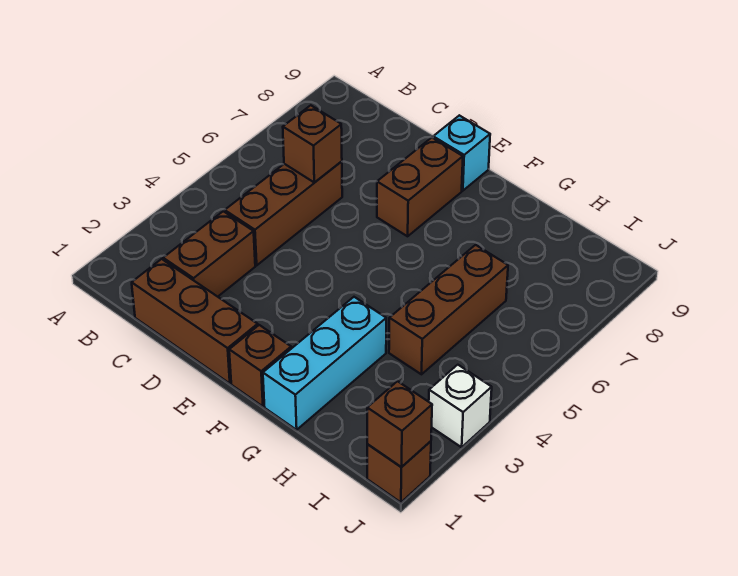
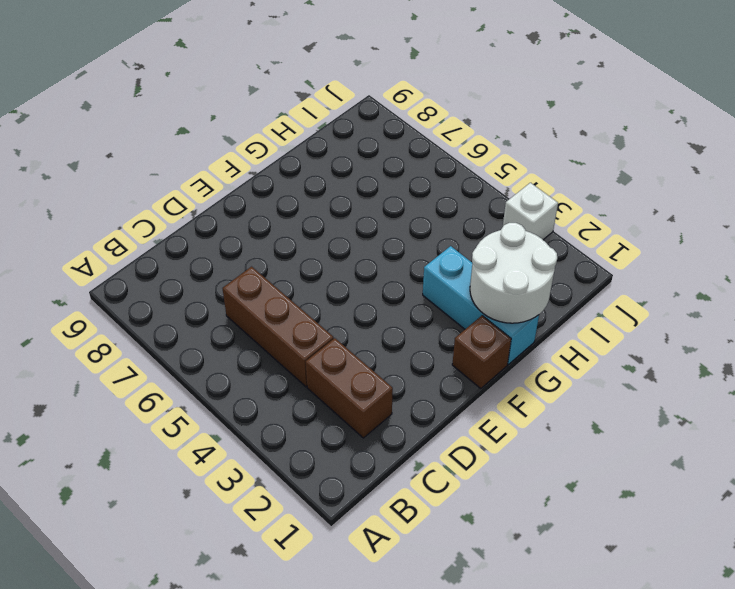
white round brick G1:H2 level 2 -> none
none -> brown brick C1:E1 level 1
none -> brown brick E7:E8 level 1
none -> cyan brick E9 level 1

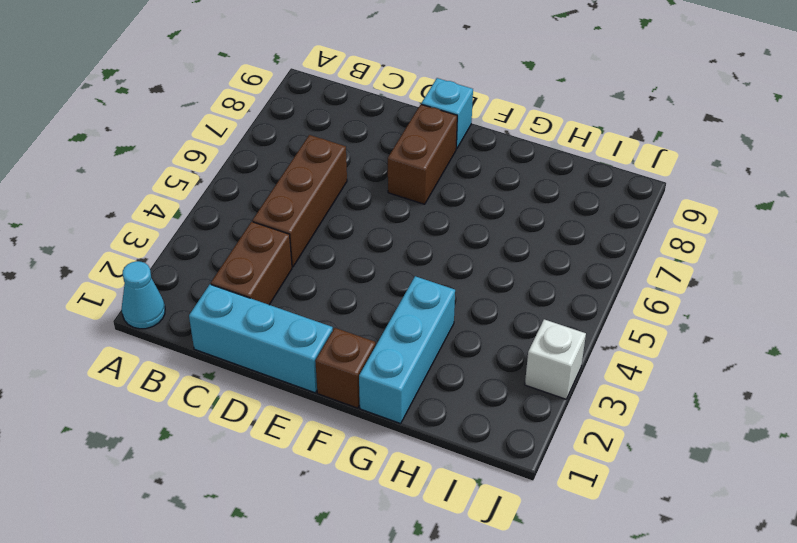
cyan cone A1 level 1 -> none
cyan brick C1:E1 level 1 -> brown brick C1:E1 level 1
none -> brown brick H4:H6 level 1
none -> brown brick J1 level 1
none -> brown brick C6 level 2

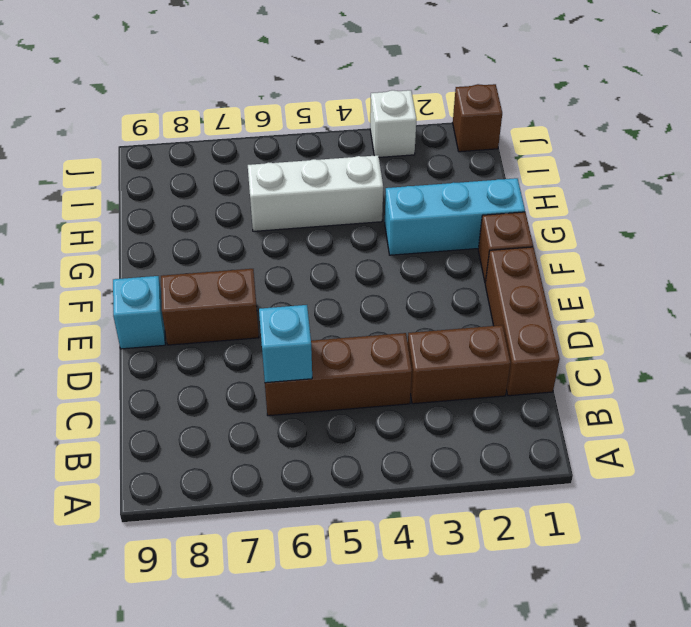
cyan brick C6 level 2 -> brown brick C6 level 2
white brick H4:H6 level 1 -> brown brick H4:H6 level 1
none -> brown brick J1 level 2

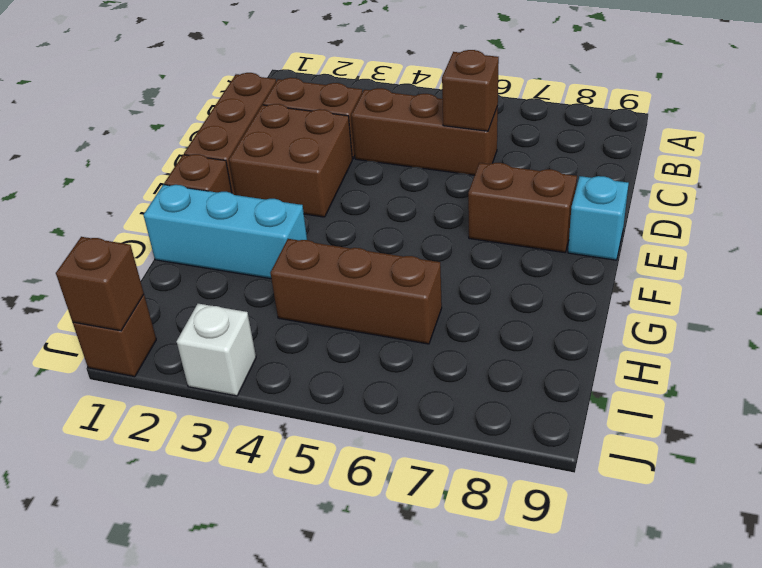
brown brick D2:E3 level 1 -> none

